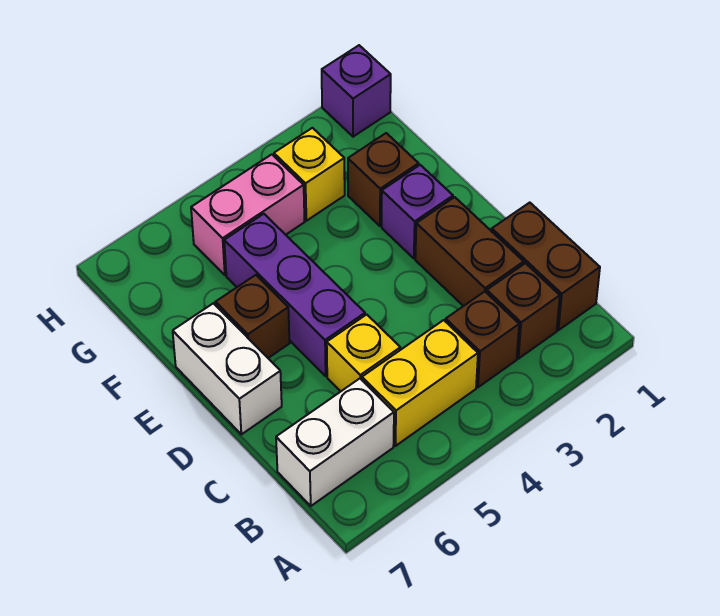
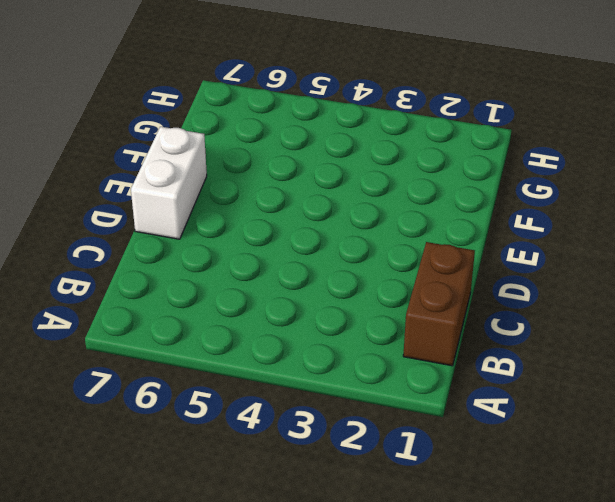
none -> brown brick B2 level 1
none -> brown brick B3 level 1
none -> yellow brick B4:B5 level 1

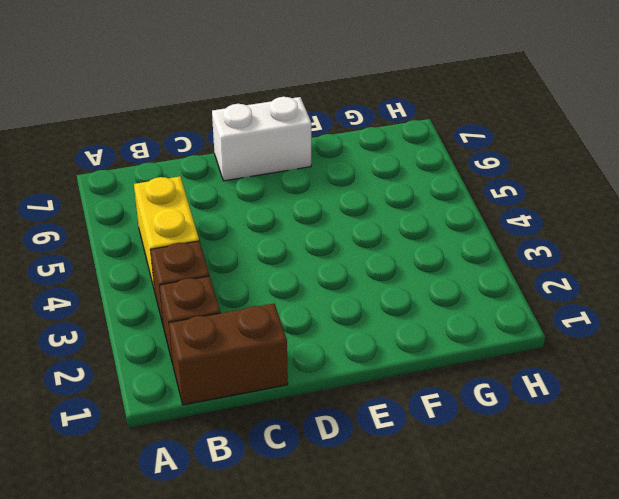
none -> white brick B6:B7 level 1
none -> brown brick C2:D2 level 1
none -> yellow brick C5 level 1

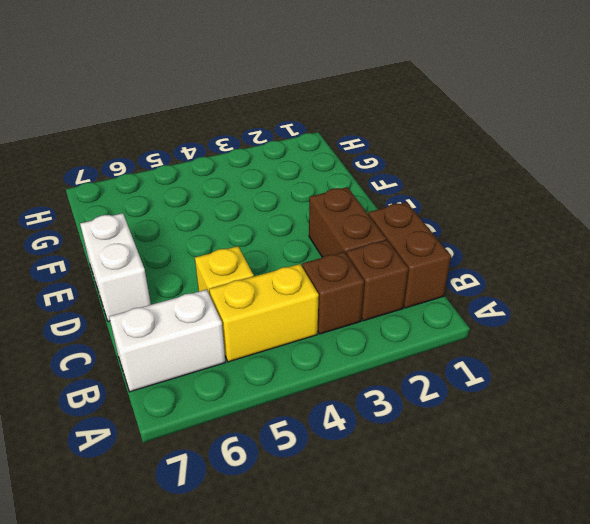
none -> purple brick D5:F5 level 1
none -> purple brick E2 level 1
none -> brown brick E6 level 1

